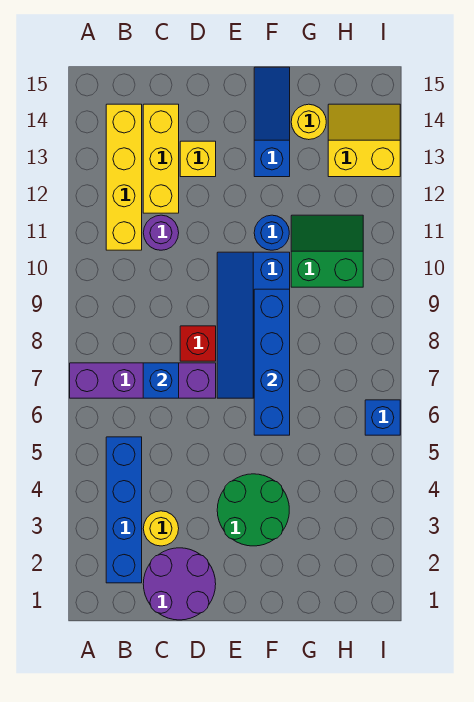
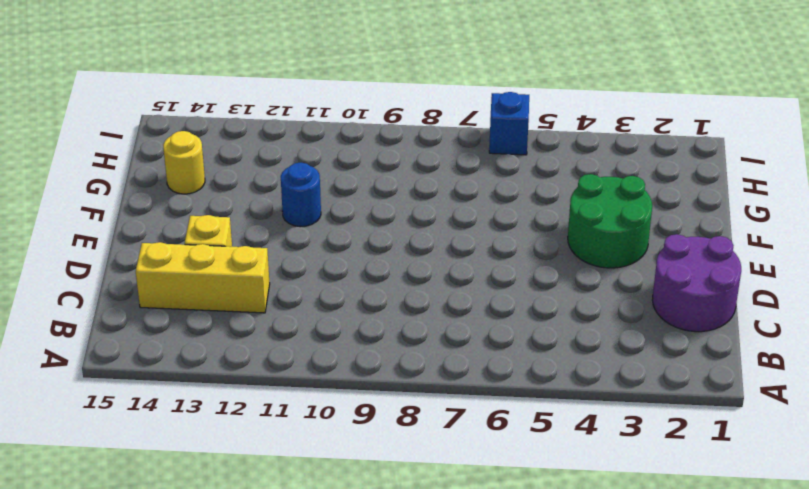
none -> purple brick A7:D7 level 1
none -> blue brick B2:B5 level 1
none -> yellow brick B11:B14 level 1

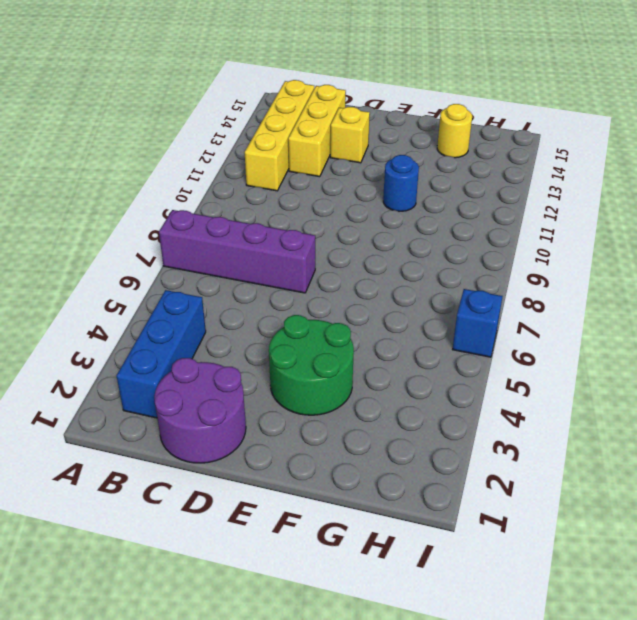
blue brick B2:B4 level 1 -> blue brick B2:B5 level 1
none -> yellow round brick C3 level 1
none -> purple round brick C11 level 1
none -> red brick D8 level 1

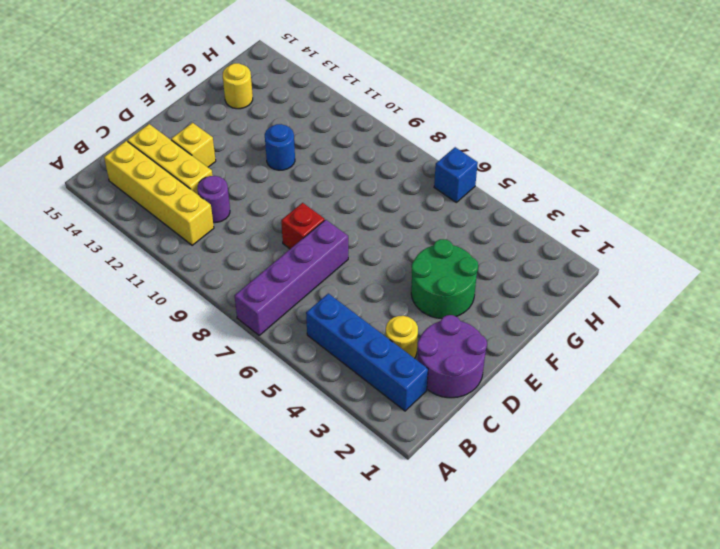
none -> blue slope E7:F10 level 1 top F
none -> blue slope F13:F15 level 1 top 13
none -> green slope G10:H11 level 1 top 10

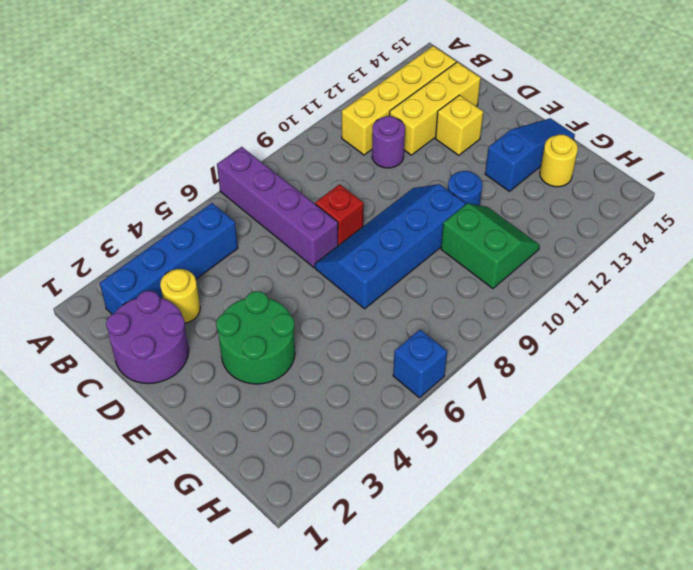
none -> yellow slope H13:I14 level 1 top 13
none -> blue brick C7 level 2
none -> blue brick F6:F9 level 2

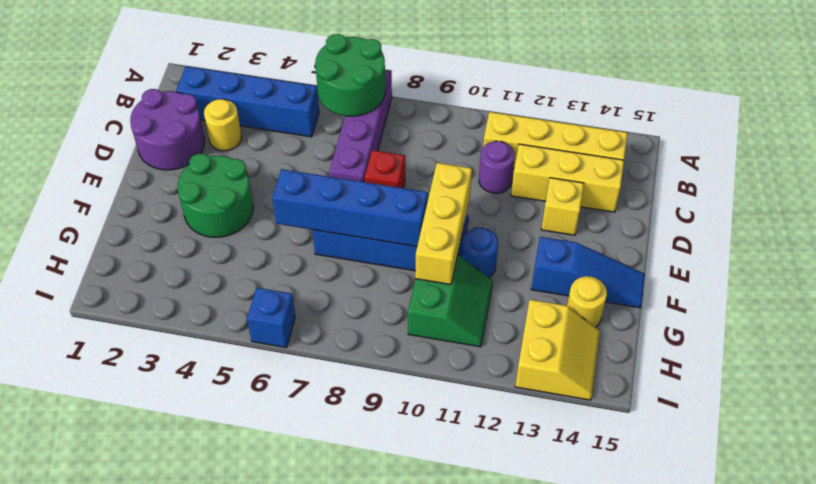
green round brick A6:B7 level 2 -> none
yellow brick E10:G10 level 2 -> none
none -> blue brick C7 level 2

